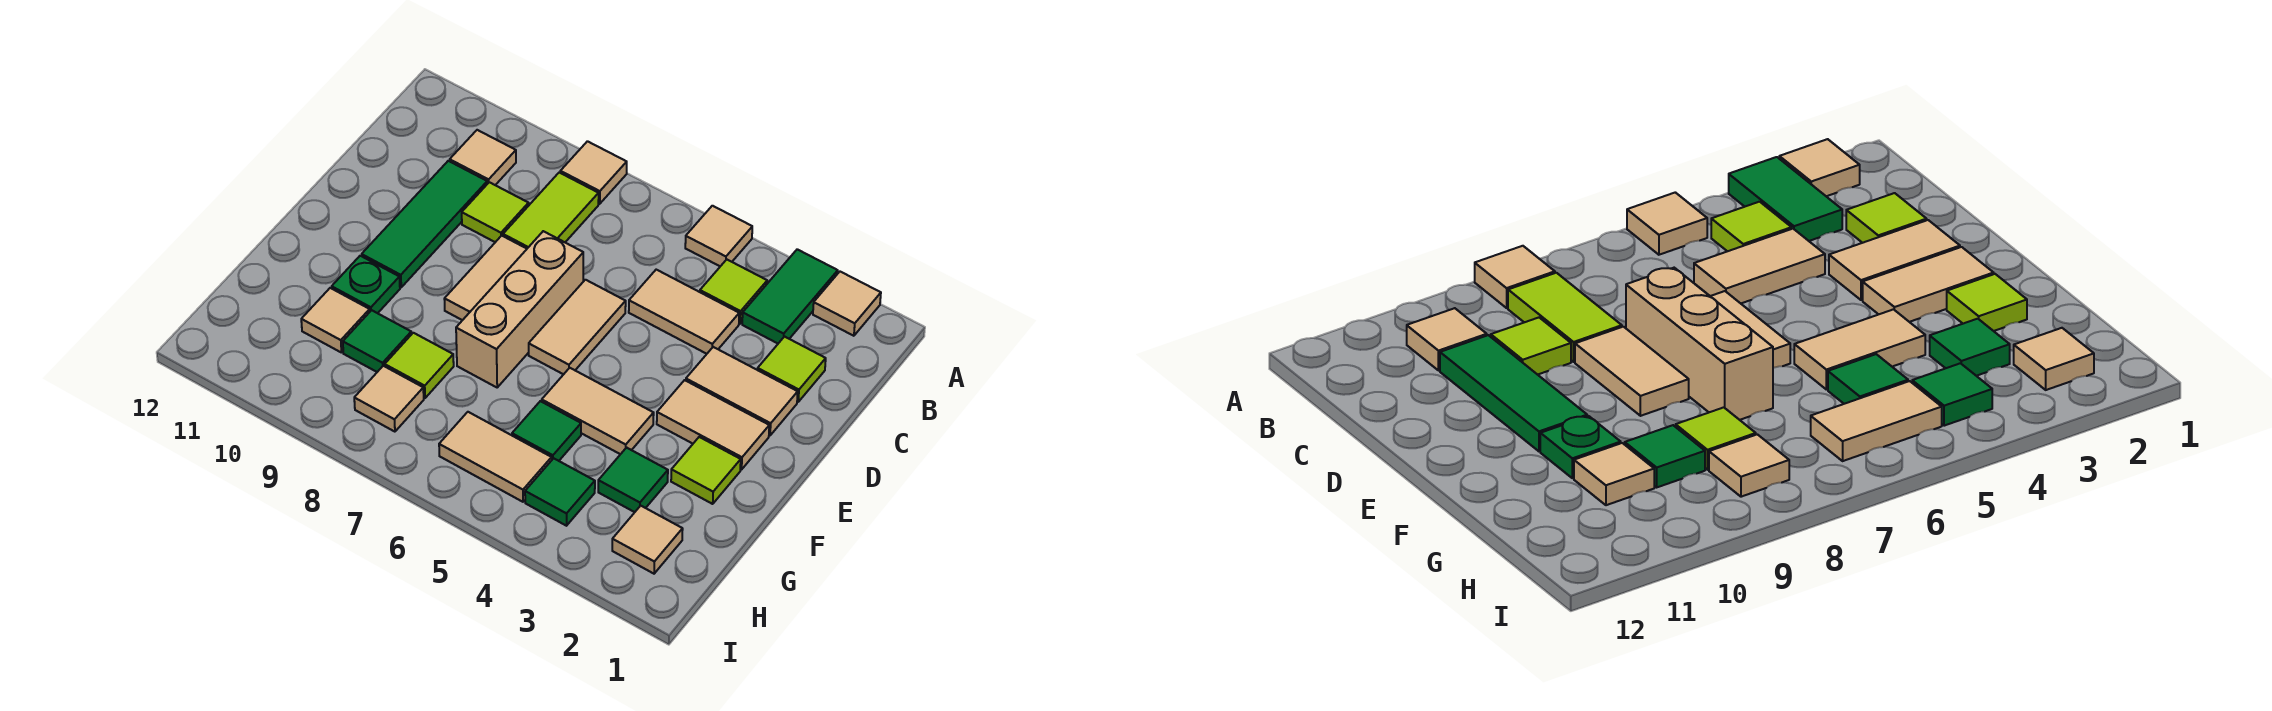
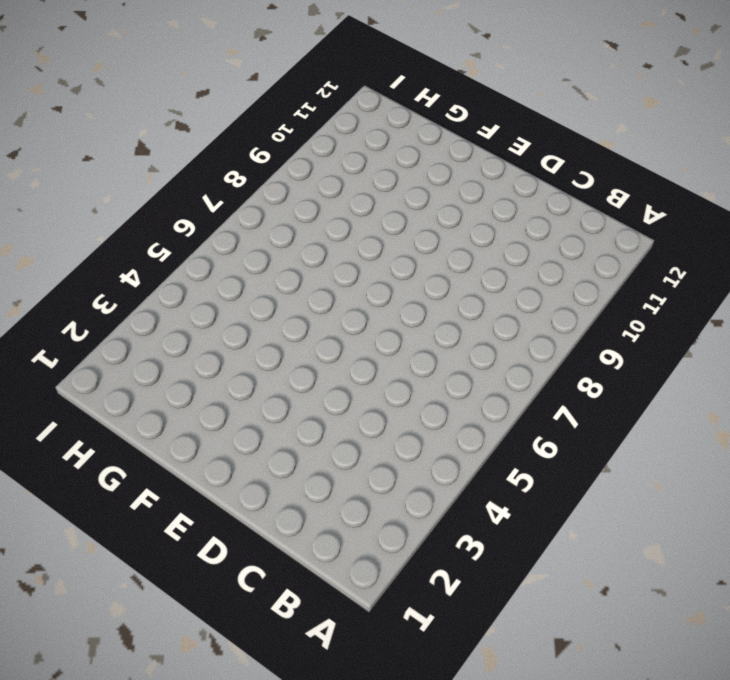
none -> tan tile A2 level 1
none -> green tile A3:B3 level 1
none -> tan tile A5 level 1

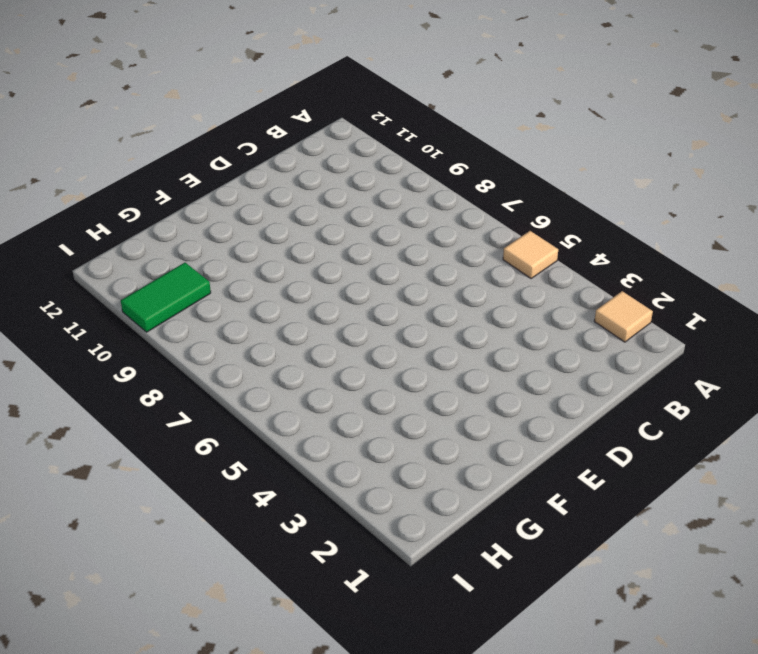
green tile H10:I10 level 1 -> green tile A3:B3 level 1
none -> tan tile A8 level 1
none -> lime tile B4 level 1
none -> lime tile B8:C8 level 1

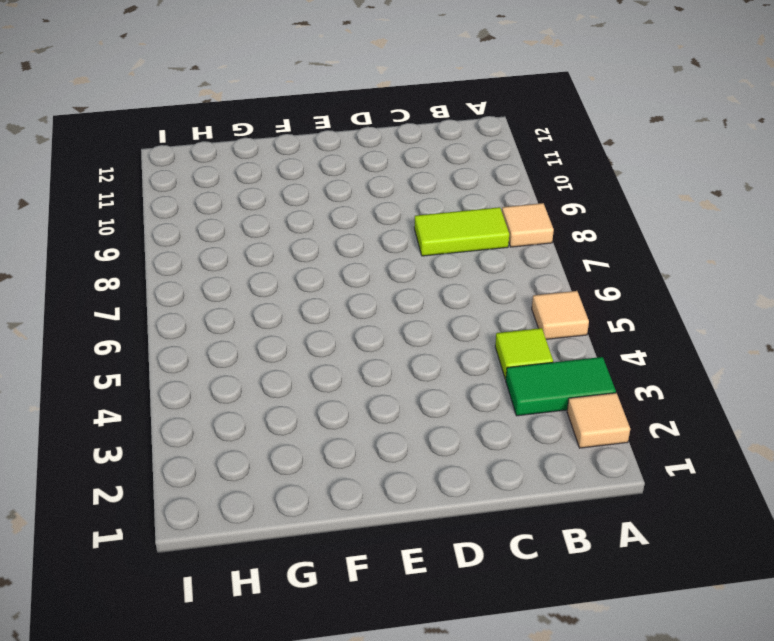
none -> tan tile B10 level 1
none -> lime tile C2 level 1
none -> tan tile C4:C5 level 1

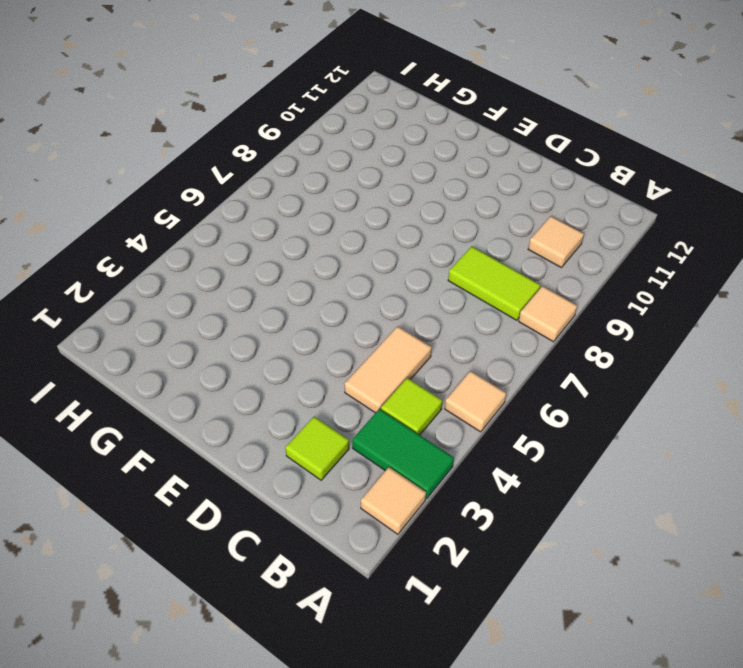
none -> lime tile C9 level 1
none -> green tile C10:E10 level 1
none -> tan tile D2:D3 level 1

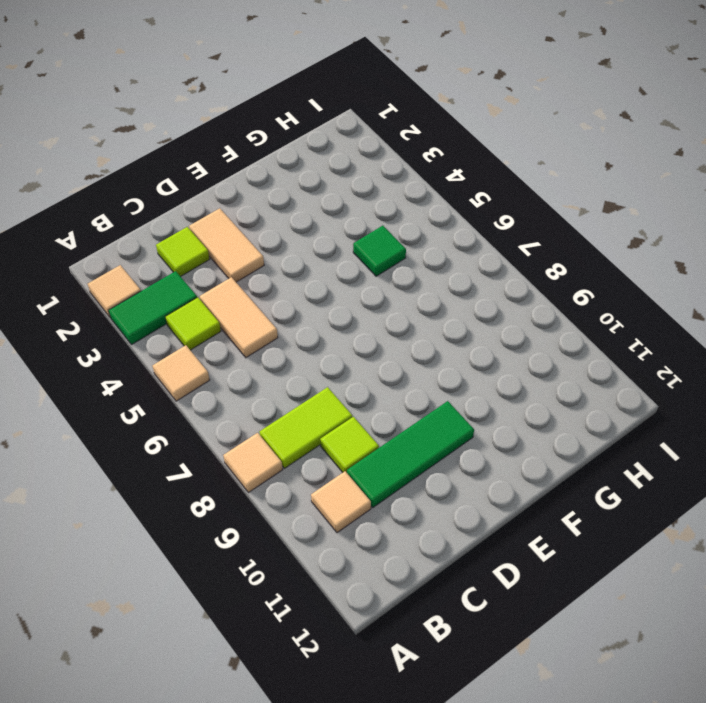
none -> tan tile D6:E6 level 1
none -> tan brick D7:F7 level 1
none -> tan tile D8:E8 level 1

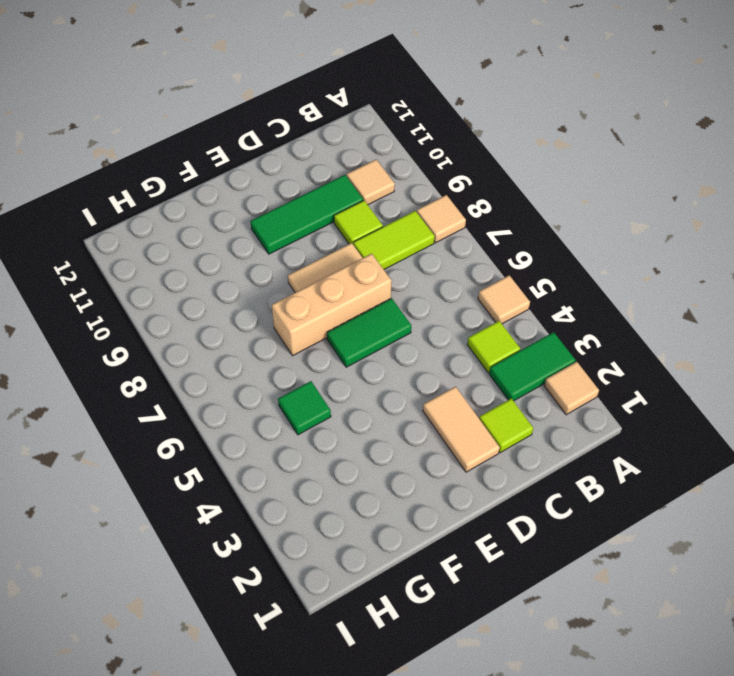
green tile D6:E6 level 1 -> tan tile D6:E6 level 1
none -> tan tile C4:C5 level 1
none -> tan tile E2:E3 level 1
none -> lime tile F2 level 1

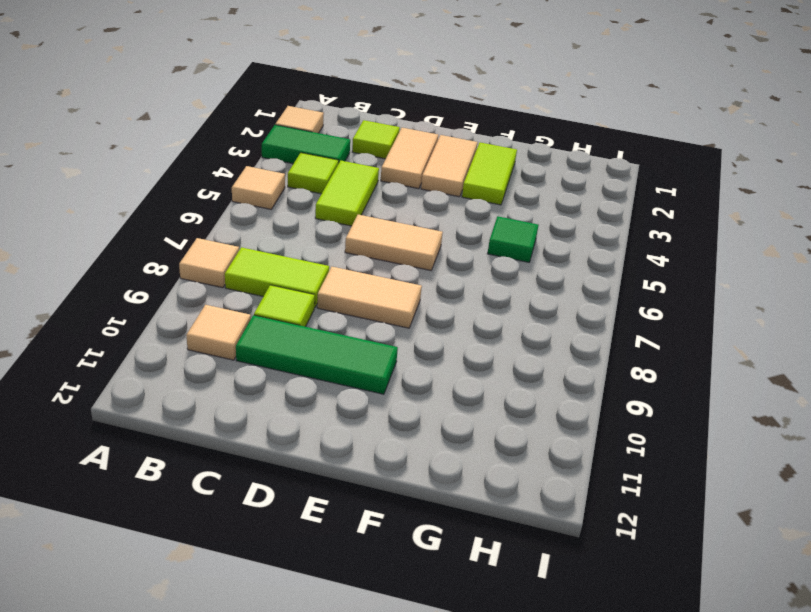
lime tile C4:C5 level 1 -> tan tile C4:C5 level 1
lime tile F2:F3 level 1 -> lime tile F2 level 1
none -> tan brick D7:F7 level 1
none -> tan tile F4:F5 level 1
none -> green plate F10 level 1

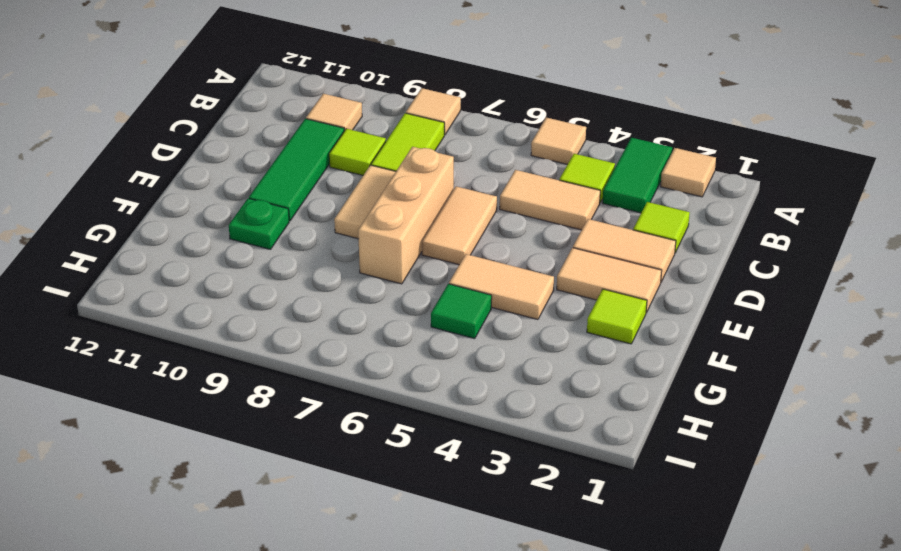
none -> green tile G3 level 1
none -> lime tile G8 level 1
none -> green tile G9 level 1

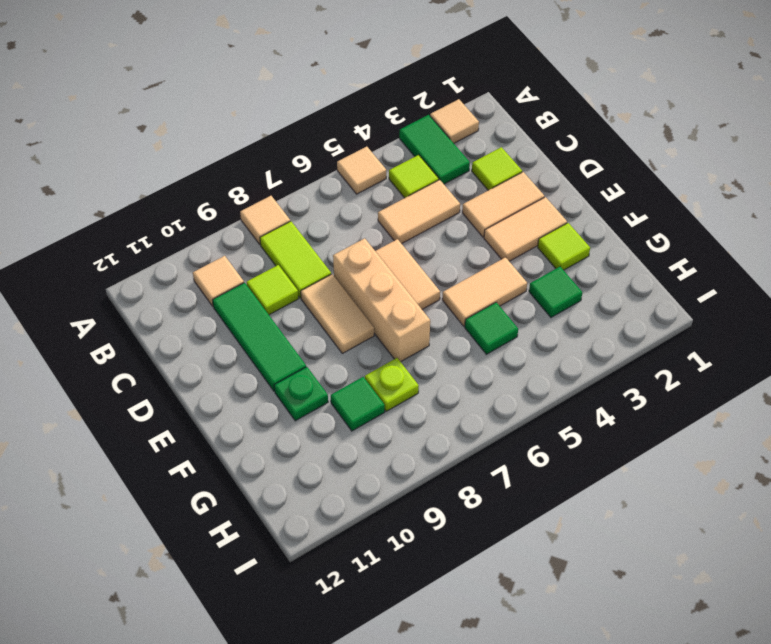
lime plate G8 level 1 -> lime tile G8 level 1
none -> tan tile G10 level 1
none -> tan tile H2 level 1
none -> green tile H4 level 1

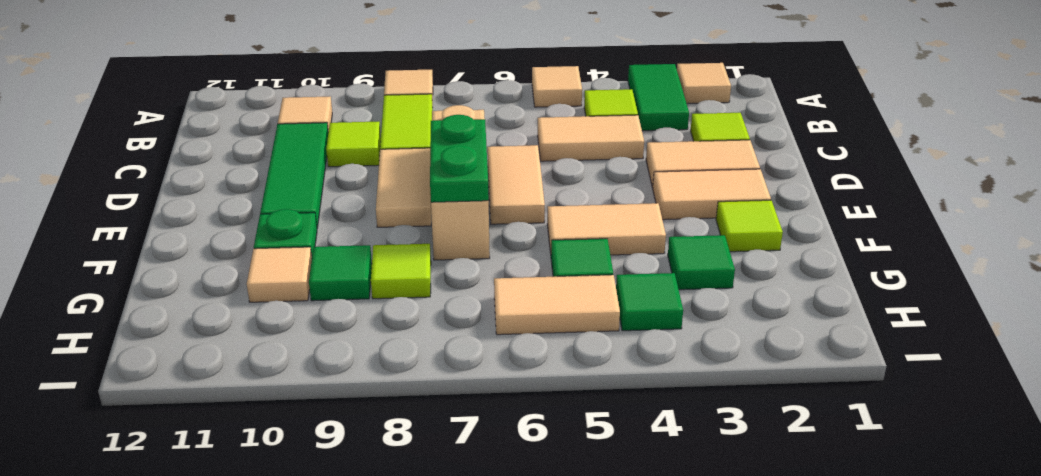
green plate E7:F7 level 2 -> none
none -> tan tile H2 level 1
none -> tan tile H8 level 1

